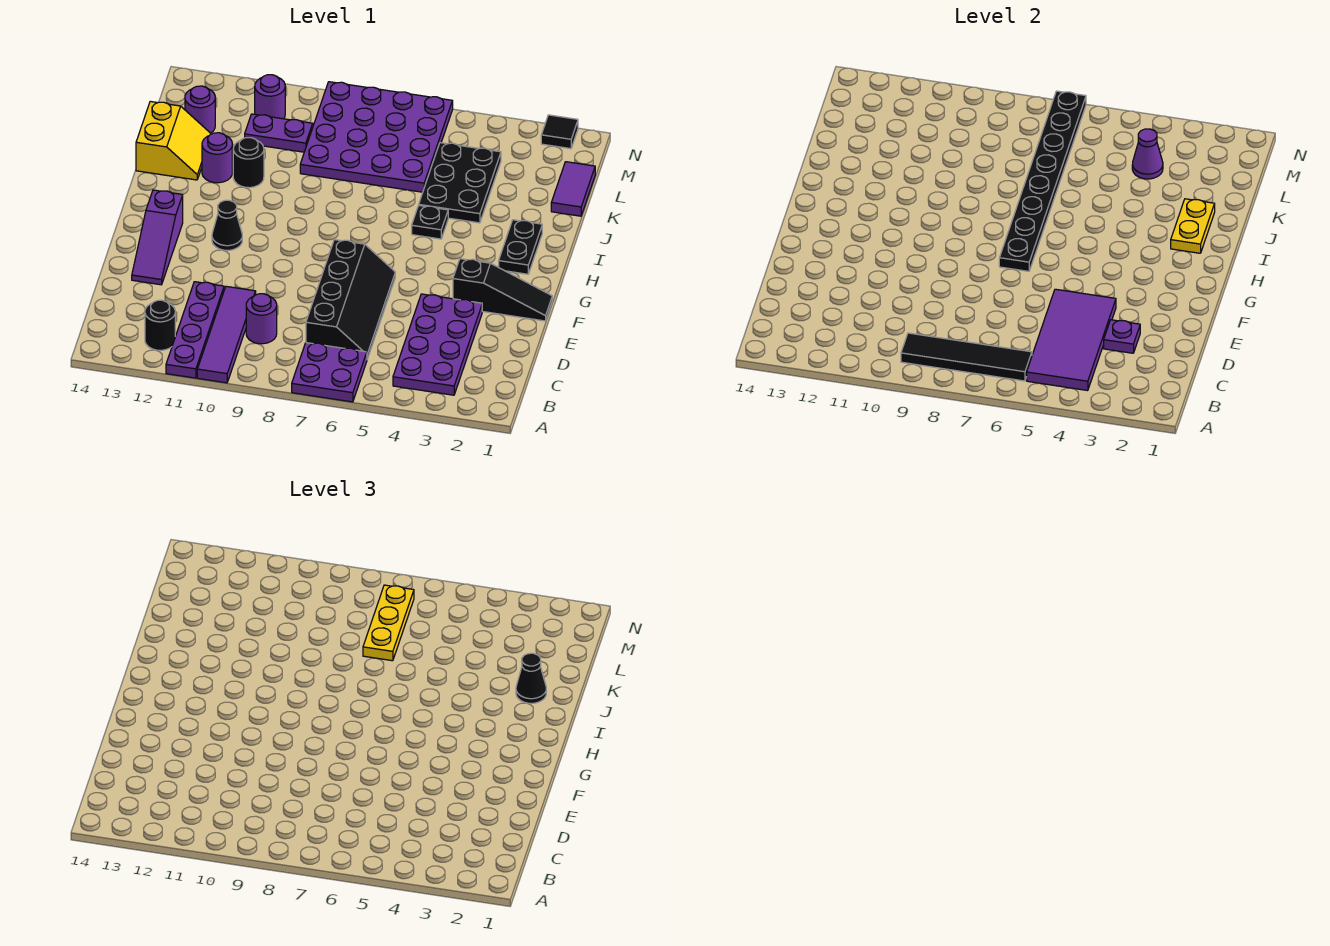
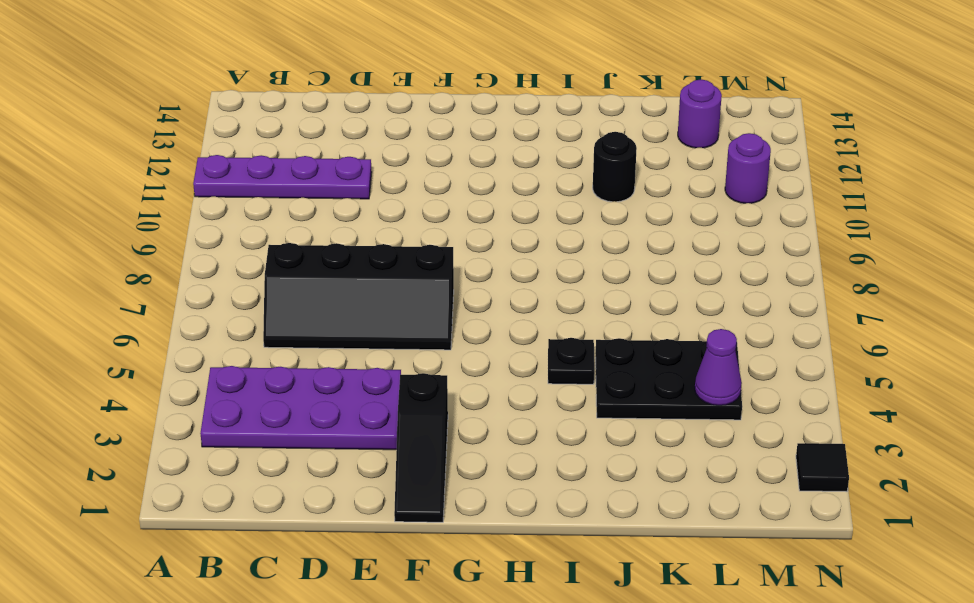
none -> purple plate A6:B7 level 1
none -> purple tile A10:D10 level 1
none -> black round brick B12 level 1
none -> purple round brick C9 level 1

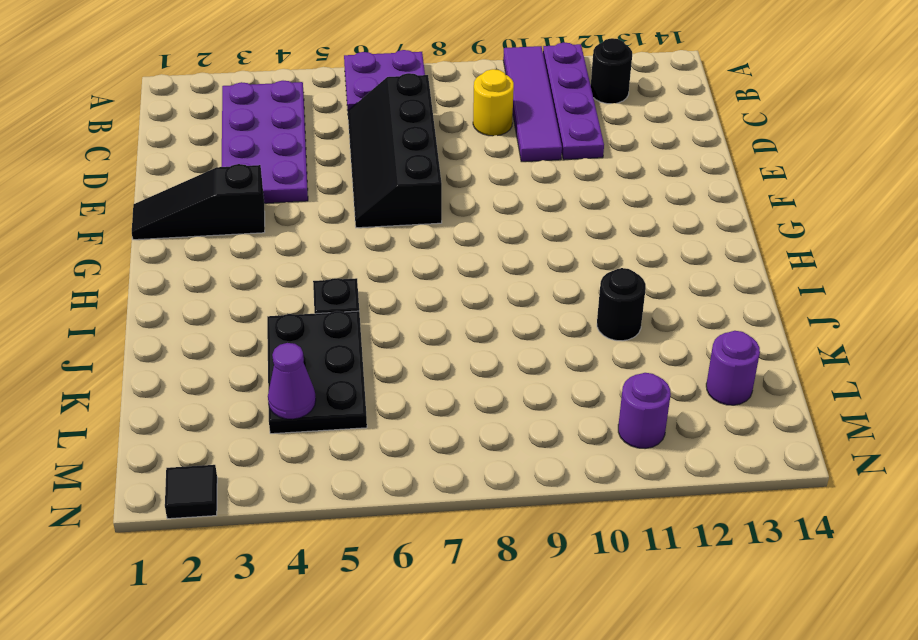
yellow round brick C9 level 1 -> purple round brick C9 level 1
none -> purple slope E13:G13 level 1 top G
none -> black cone G11 level 1
none -> black plate H2:I2 level 1
none -> purple round brick J12 level 1

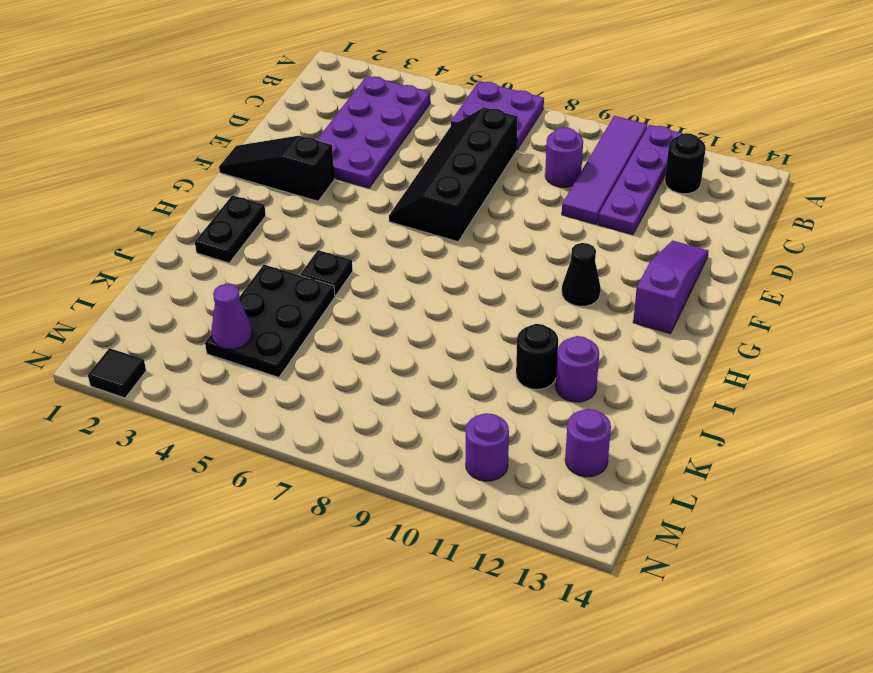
none -> yellow slope J13:K14 level 1 top 14
none -> purple tile K1:L1 level 1
none -> purple plate K6:N9 level 1
none -> purple plate L10:L11 level 1

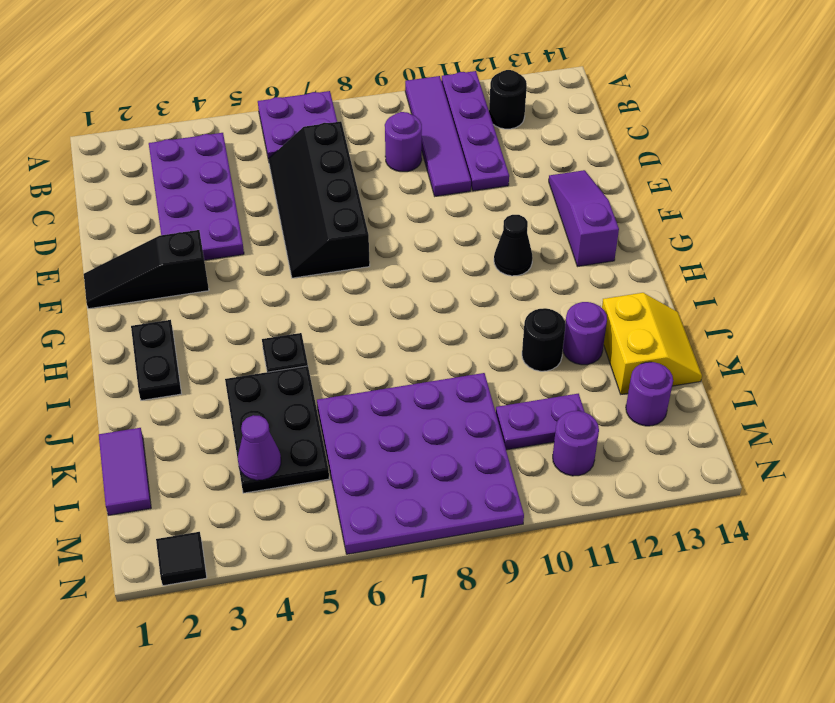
yellow slope J13:K14 level 1 top 13 -> yellow slope J13:K14 level 1 top 14
none -> purple tile B4:E5 level 2
none -> black tile B6:B9 level 2
none -> purple plate D3 level 2
none -> black plate G7:N7 level 2

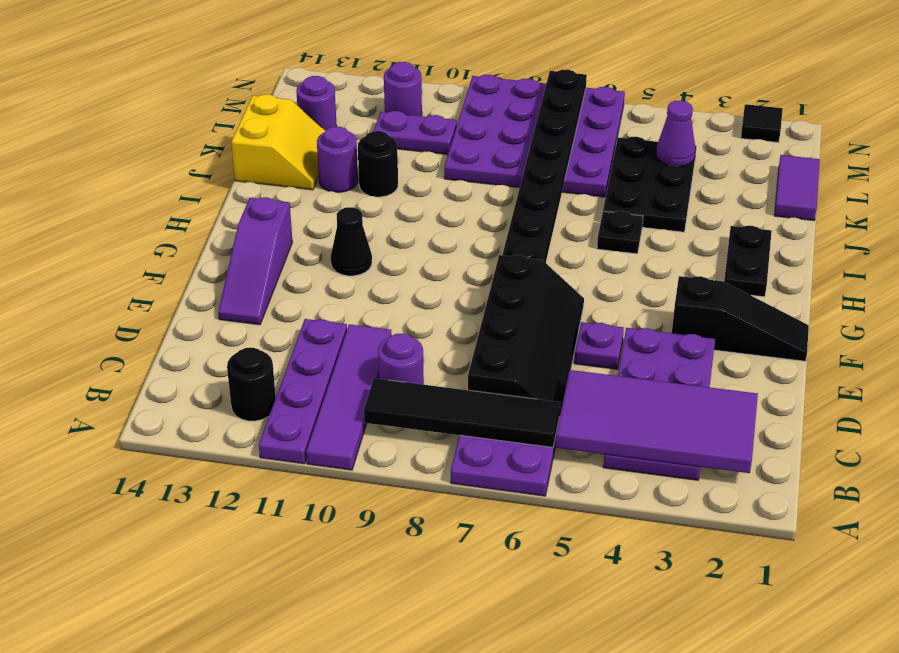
purple tile B2:C5 level 2 -> purple tile B4:E5 level 2
purple plate E5 level 1 -> purple plate D3 level 2
none -> yellow plate I2:J2 level 2
none -> black cone J2 level 3
none -> yellow plate K7:M7 level 3

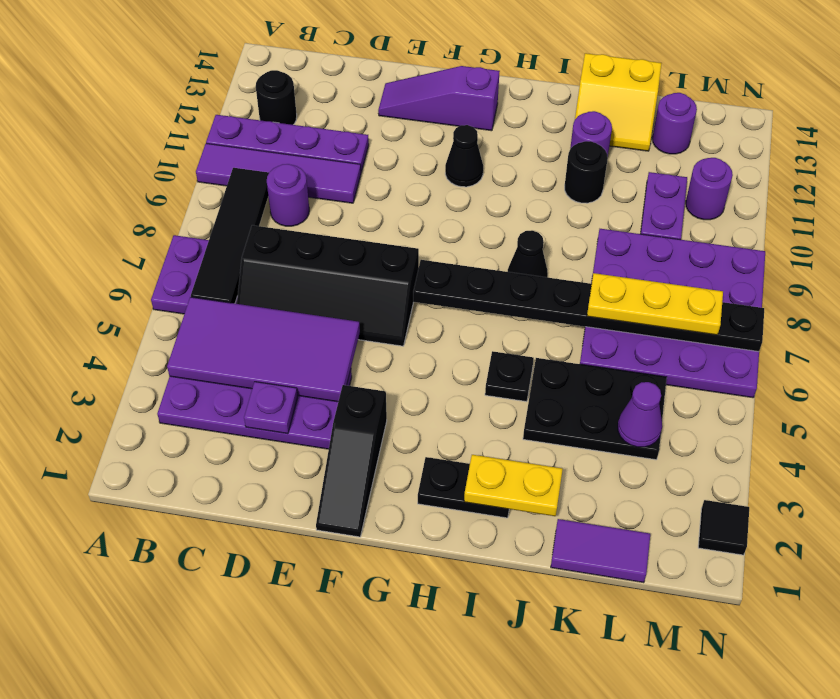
black cone I8 level 1 -> black cone J2 level 3

